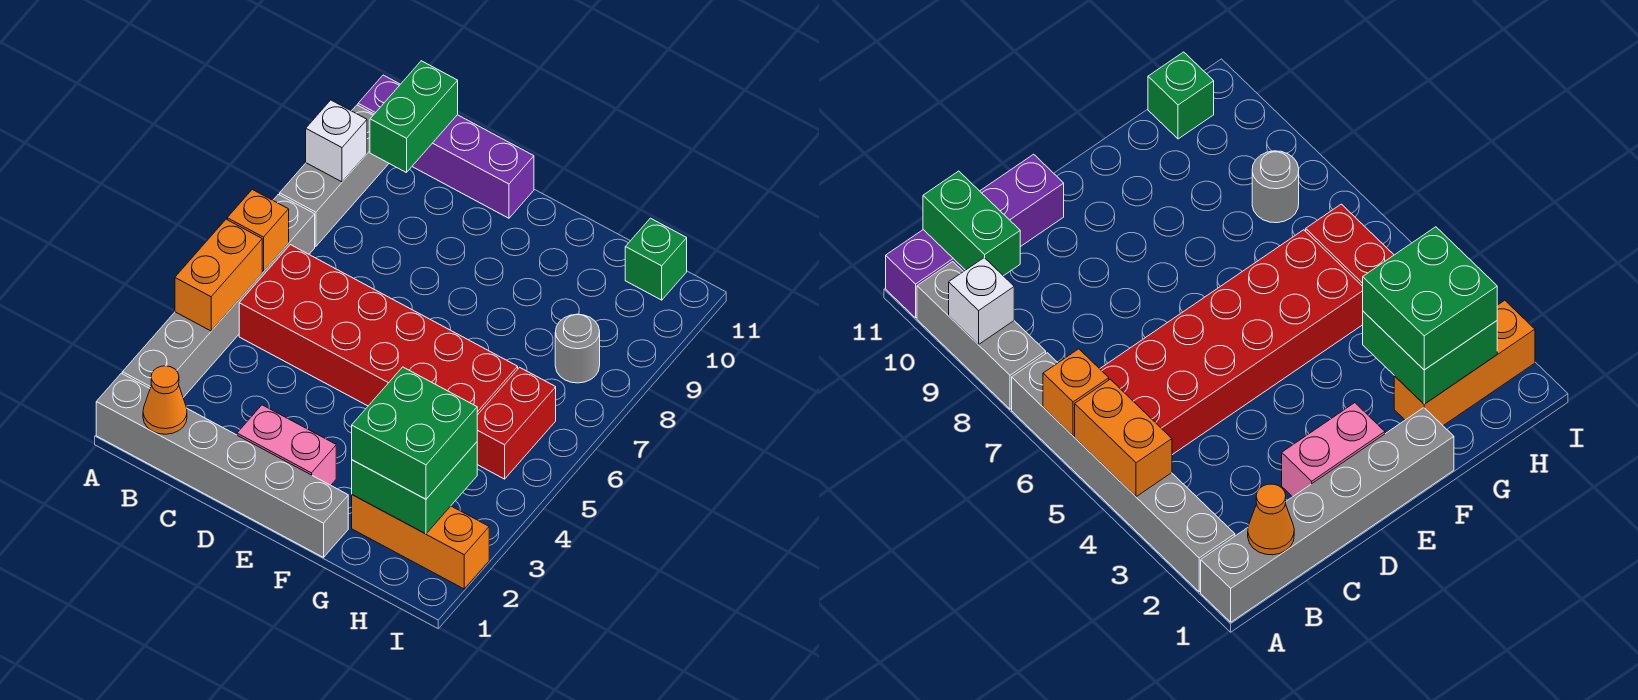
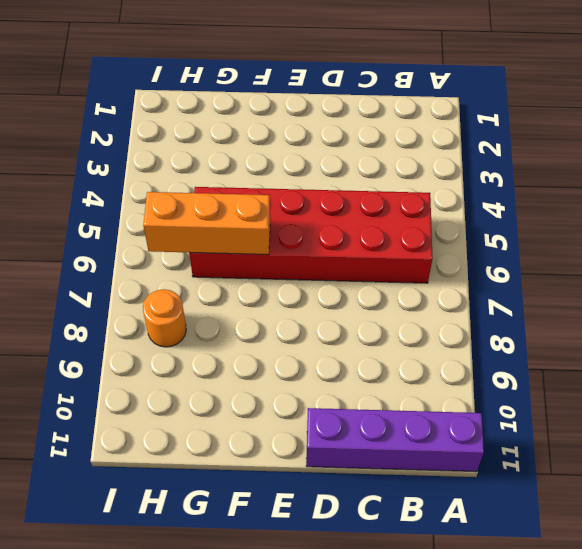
orange brick F6:H6 level 2 -> orange brick G2:I2 level 1
orange round brick H8 level 1 -> grey round brick H8 level 1
none -> grey brick A1:F1 level 1
none -> grey brick A2:A7 level 1
none -> grey brick A8:A10 level 1

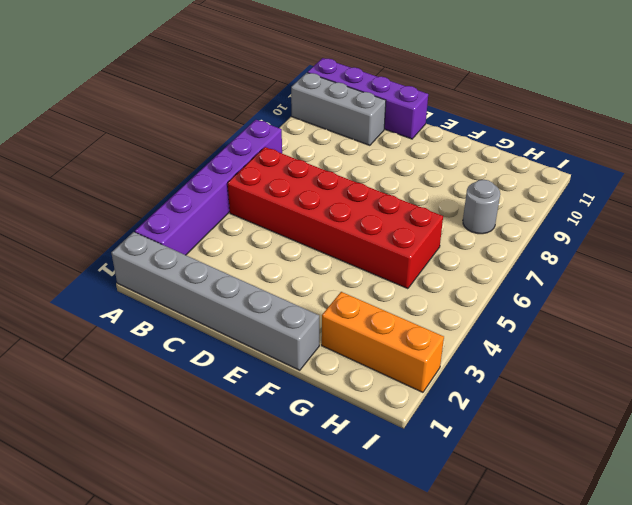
purple brick A2:A7 level 1 -> grey brick A2:A7 level 1
grey brick A10:C10 level 1 -> grey brick A8:A10 level 1
none -> pink brick D2:E2 level 1
none -> red brick H5:H6 level 1
none -> green brick H11 level 1

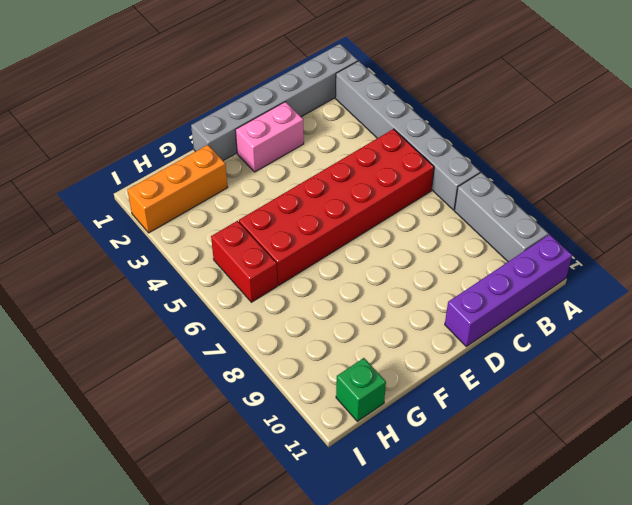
none -> grey round brick H8 level 1
none -> orange brick A4:A5 level 2
none -> orange brick A6 level 2

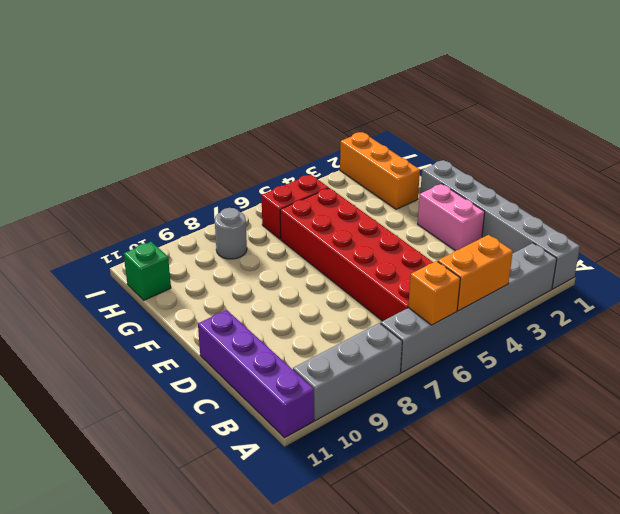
none -> white brick A9 level 2
none -> orange cone B1 level 2
none -> green brick B10:B11 level 2

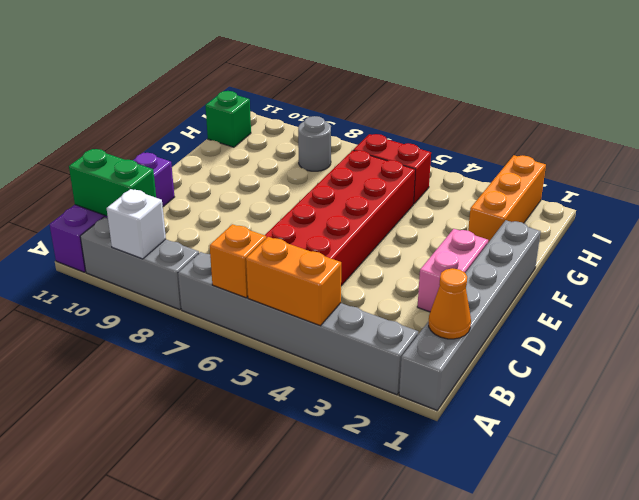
none -> green brick G2:H3 level 2
none -> green brick G2:H3 level 3

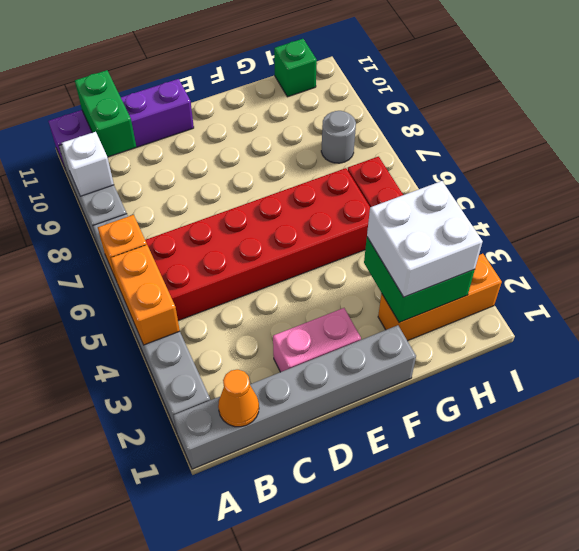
white brick G2:H3 level 3 -> green brick G2:H3 level 3

